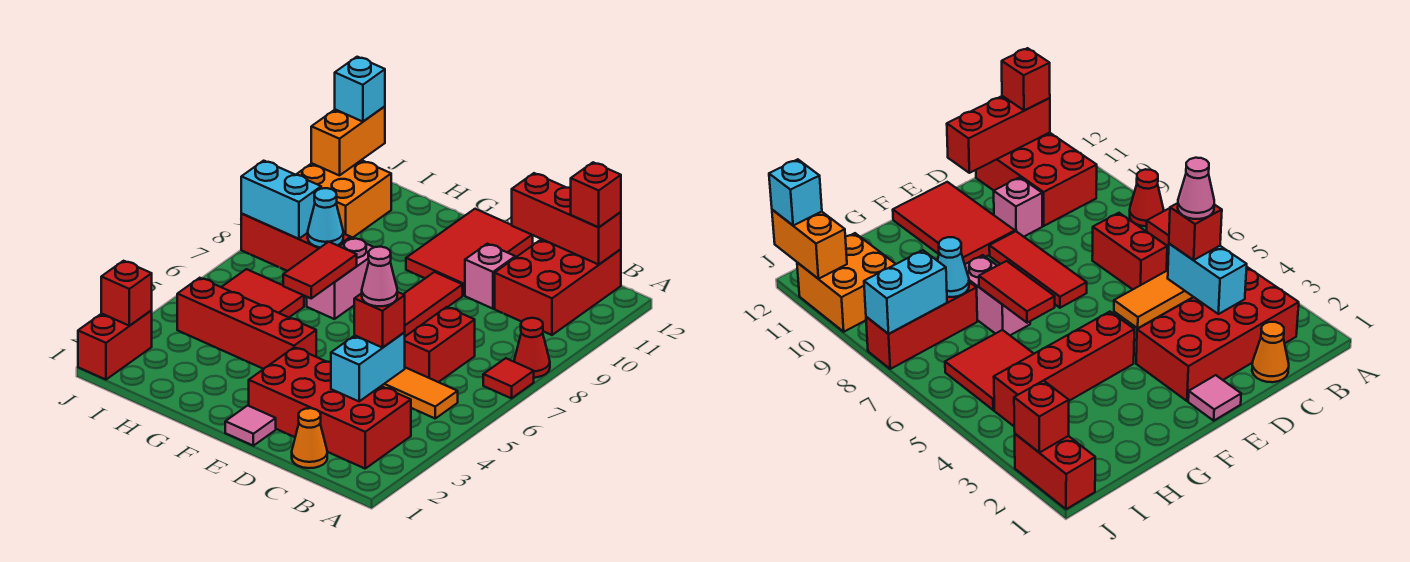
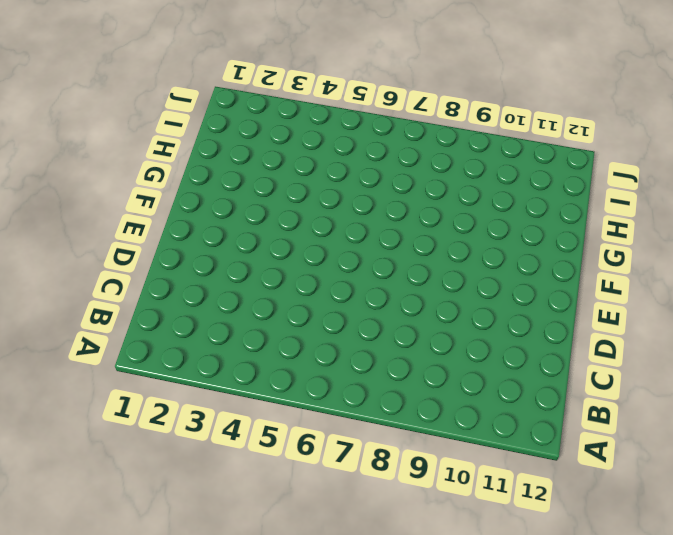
none -> red tile A7 level 1
none -> red cone A8 level 1
none -> red brick B2:E3 level 1

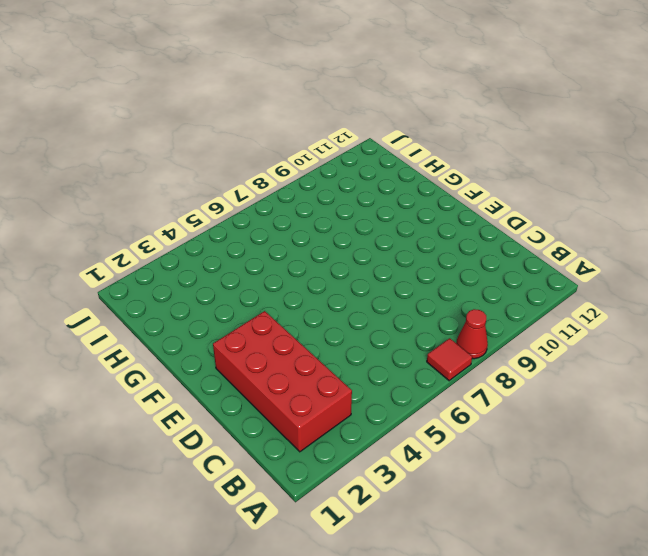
none -> orange tile B5:D5 level 1
none -> red brick B10:C12 level 1
none -> orange cone C1 level 1

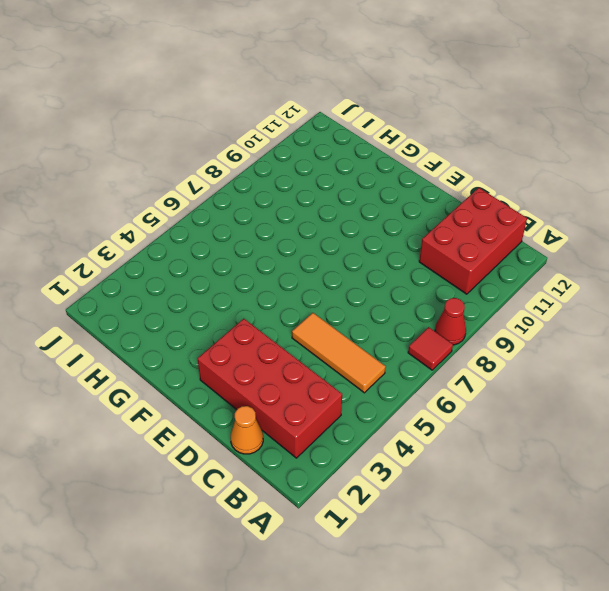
none -> red brick C6:C7 level 1
none -> pink brick D10 level 1
none -> pink tile E1 level 1

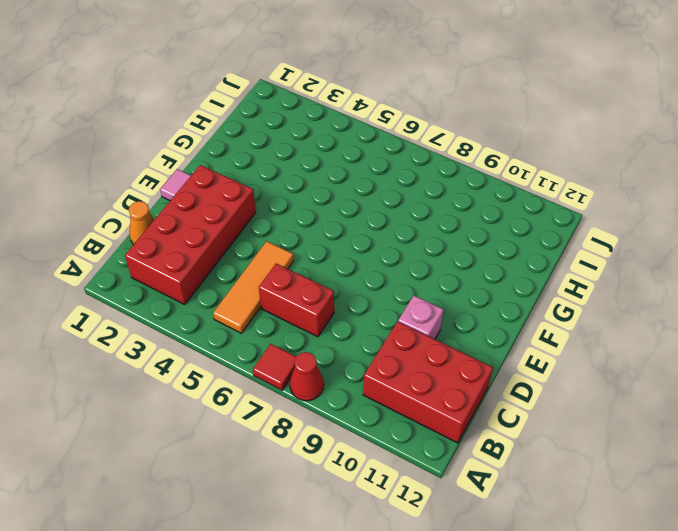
none -> red tile E7:E9 level 1
none -> red tile E10:F12 level 1
none -> red brick F4:I4 level 1

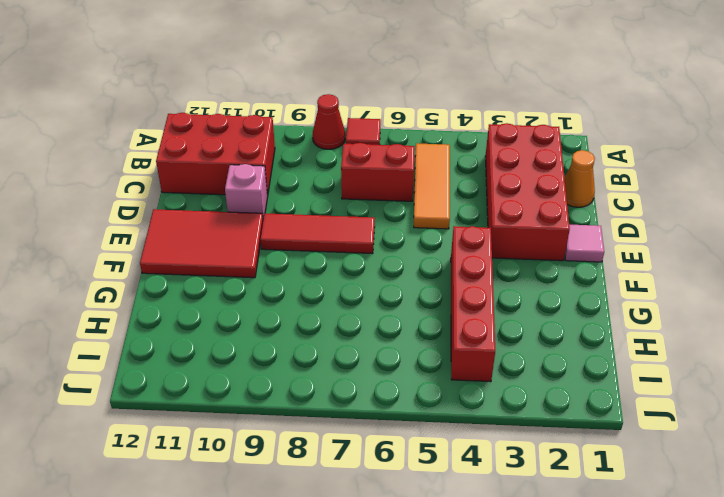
none -> pink brick G7:G8 level 1
none -> red tile H5:I6 level 1
none -> red brick H8:J8 level 1

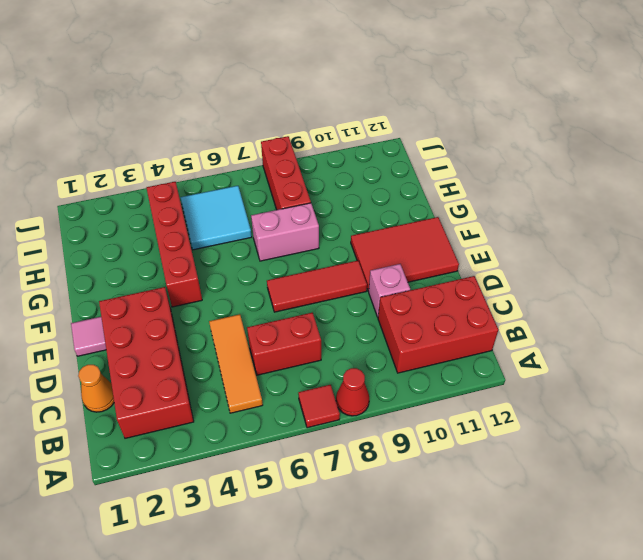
cyan tile H5:I6 level 1 -> red tile H5:I6 level 1
none -> orange brick I10:J11 level 1
none -> red brick J1:J2 level 1
none -> red brick B12:D12 level 2

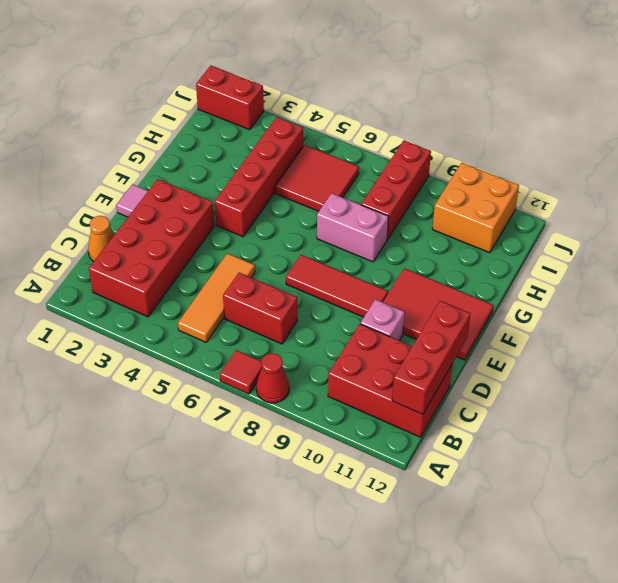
none -> cyan brick C3:C4 level 2
none -> red tile G6:G7 level 2
none -> cyan cone H8 level 2

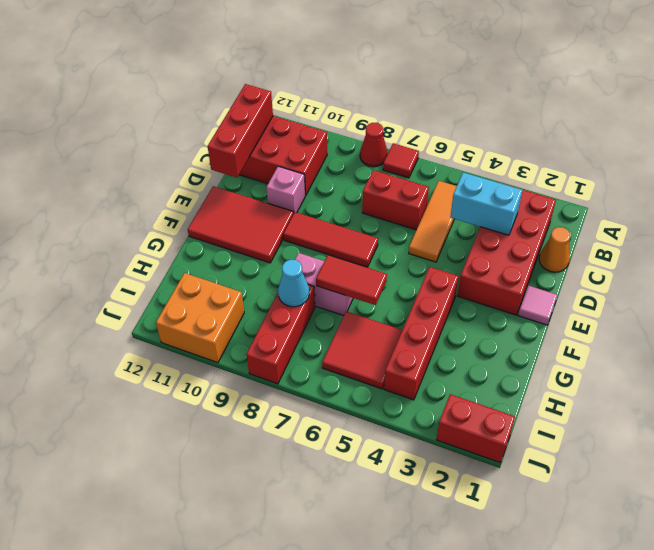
none -> cyan brick I8:J8 level 2
none -> red brick J2 level 2
none -> orange brick J11:J12 level 2

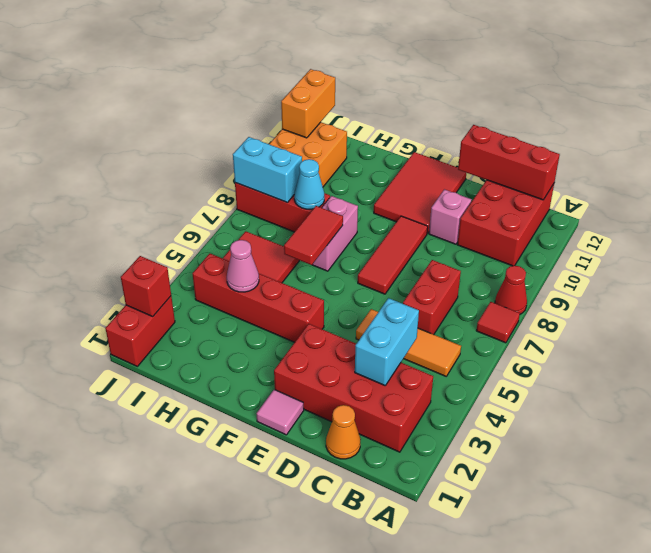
pink cone H4 level 2 -> pink cone C4 level 4
none -> red brick B12 level 3
none -> red brick C4 level 3
none -> cyan brick J12 level 3

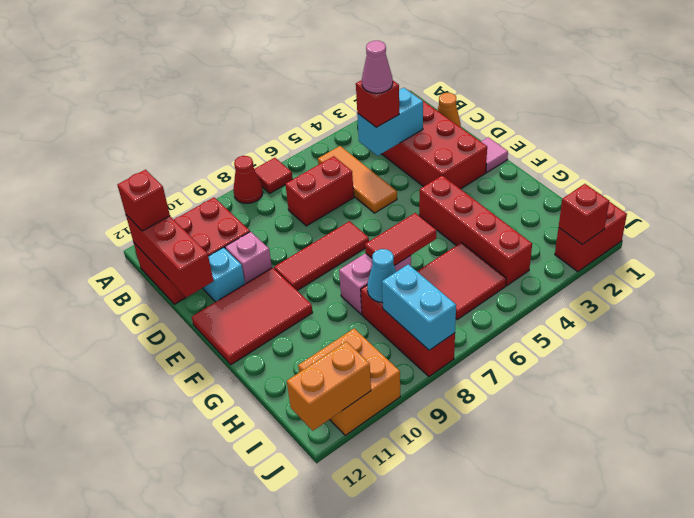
cyan brick D11 level 1 -> cyan brick J12 level 3

